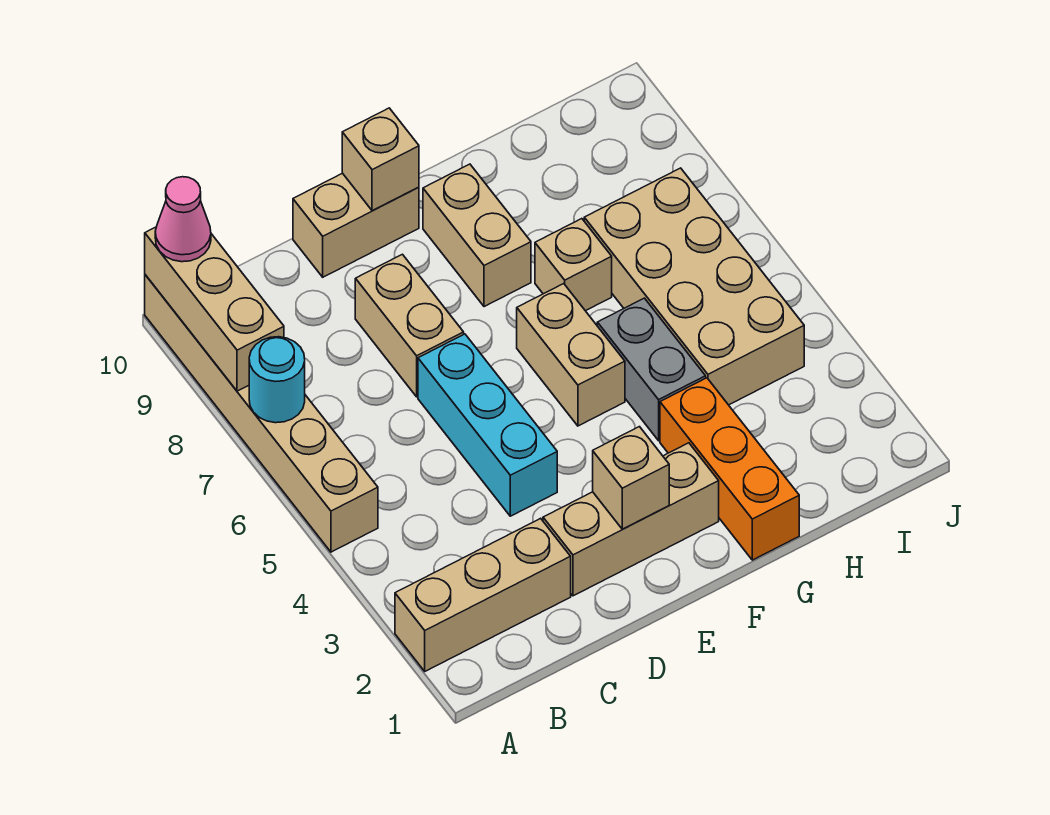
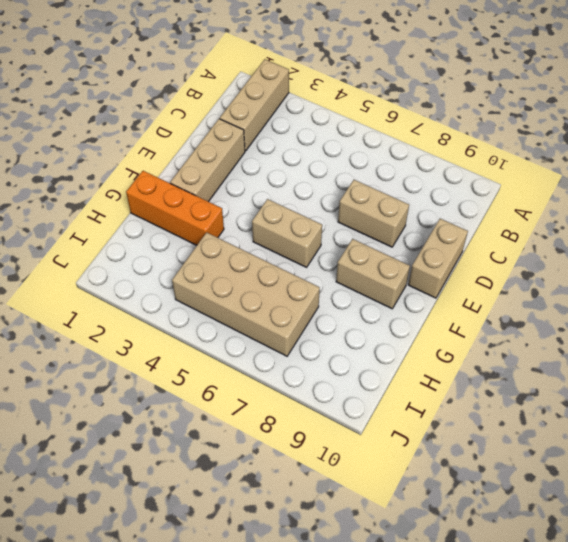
none -> tan brick A5:A10 level 1
none -> cyan brick D4:D6 level 1
none -> grey brick G4:G5 level 1

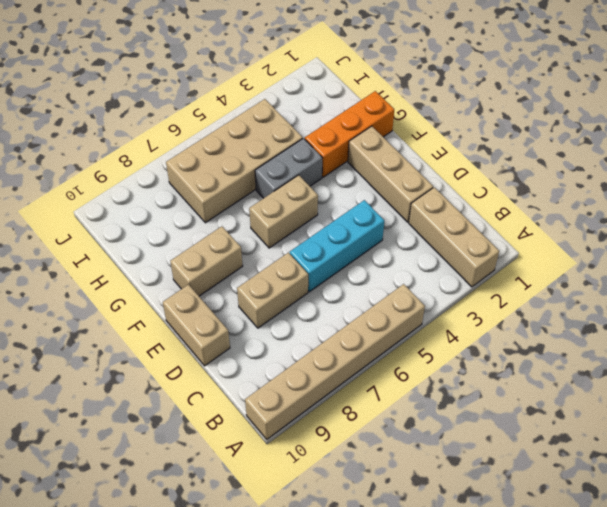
none -> tan brick G7 level 1
none -> cyan round brick A7 level 2
none -> tan brick A8:A10 level 2

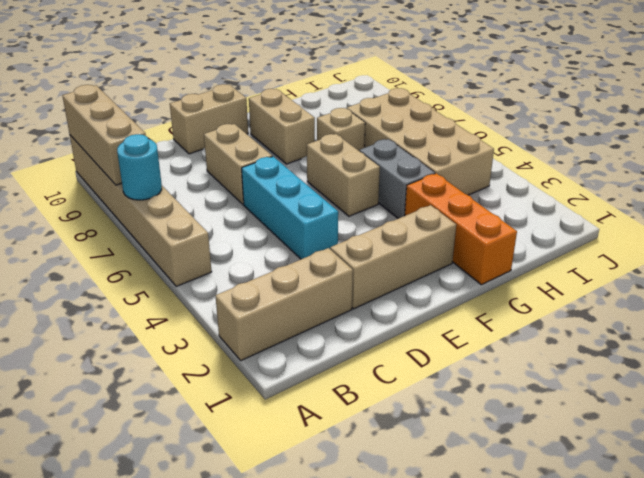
none -> tan brick E2 level 2
none -> tan brick E10 level 2
none -> pink cone A10 level 3

